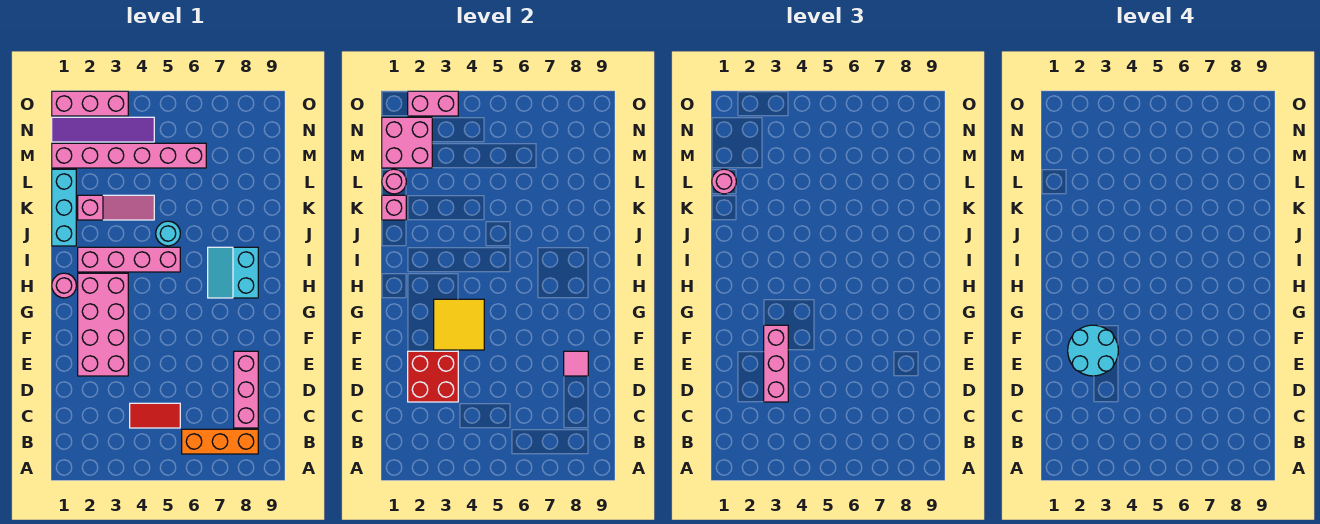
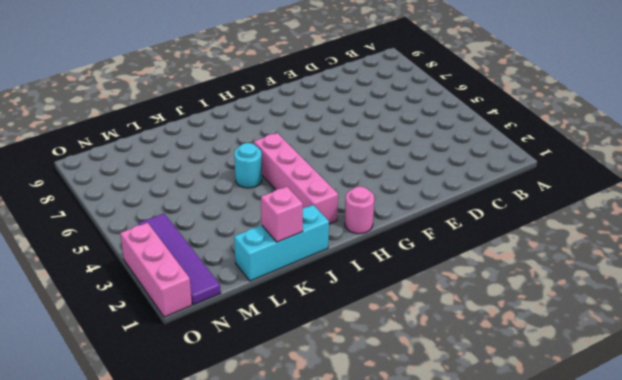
none -> orange brick B6:B8 level 1
none -> red tile C4:C5 level 1
none -> pink brick C8:E8 level 1

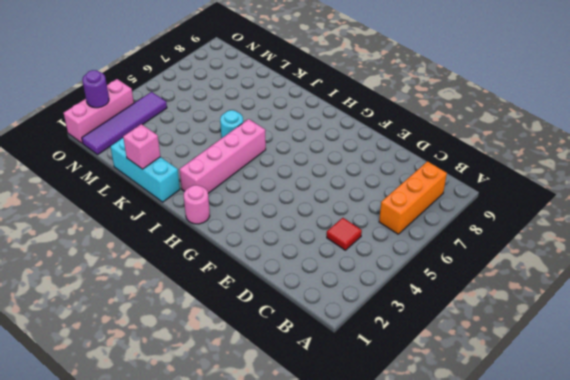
red tile C4 level 1 -> red tile C4:C5 level 1
purple round brick O2 level 2 -> pink brick O2:O3 level 2
none -> pink brick C8:E8 level 1
none -> pink brick E2:H3 level 1
none -> cyan slope H7:I8 level 1 top 8

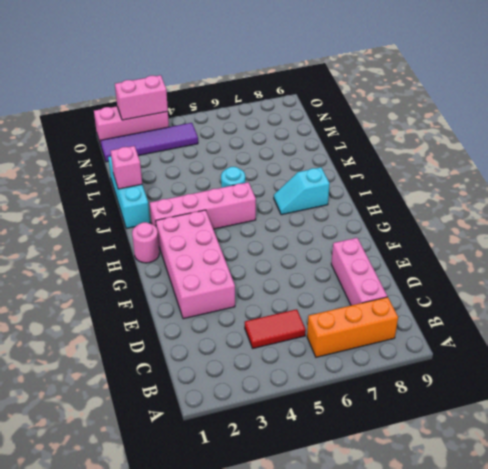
cyan slope I7:I8 level 1 top 8 -> cyan slope H7:I8 level 1 top 8
none -> pink slope K2:K4 level 1 top 2
none -> pink brick M1:M6 level 1
none -> red brick D2:E3 level 2

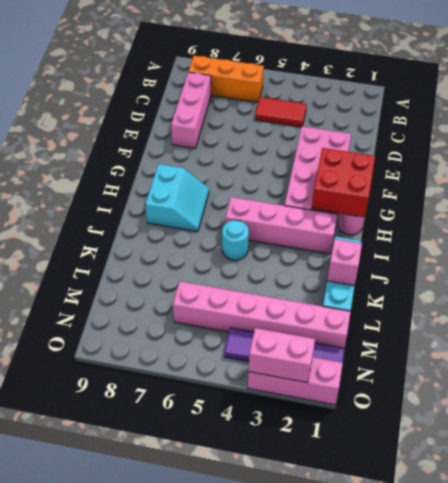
red brick G1:H2 level 2 -> red brick D2:E3 level 2
none -> pink slope K2:K4 level 1 top 2
none -> pink tile E8 level 2
none -> yellow tile F3:G4 level 2

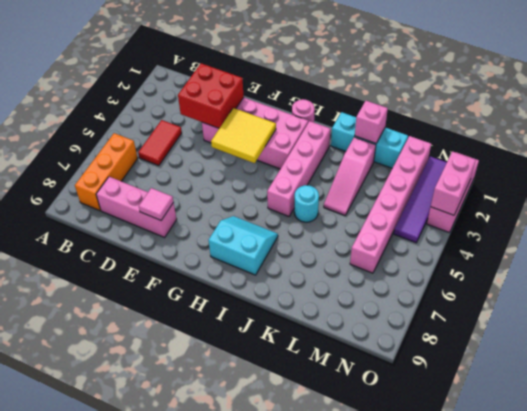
none -> pink round brick L1 level 2
none -> pink brick M1:N2 level 2
none -> pink brick D3:F3 level 3

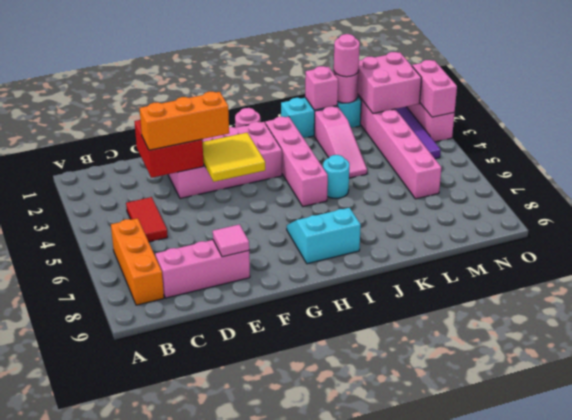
orange brick D3:F3 level 3 -> pink brick D3:F3 level 3
none -> cyan round brick E2:F3 level 4

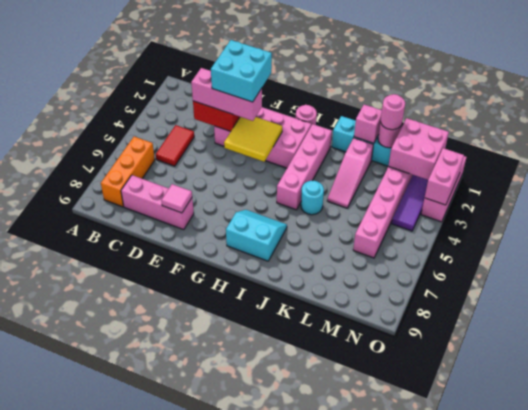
cyan brick E2:F3 level 4 -> cyan round brick E2:F3 level 4

